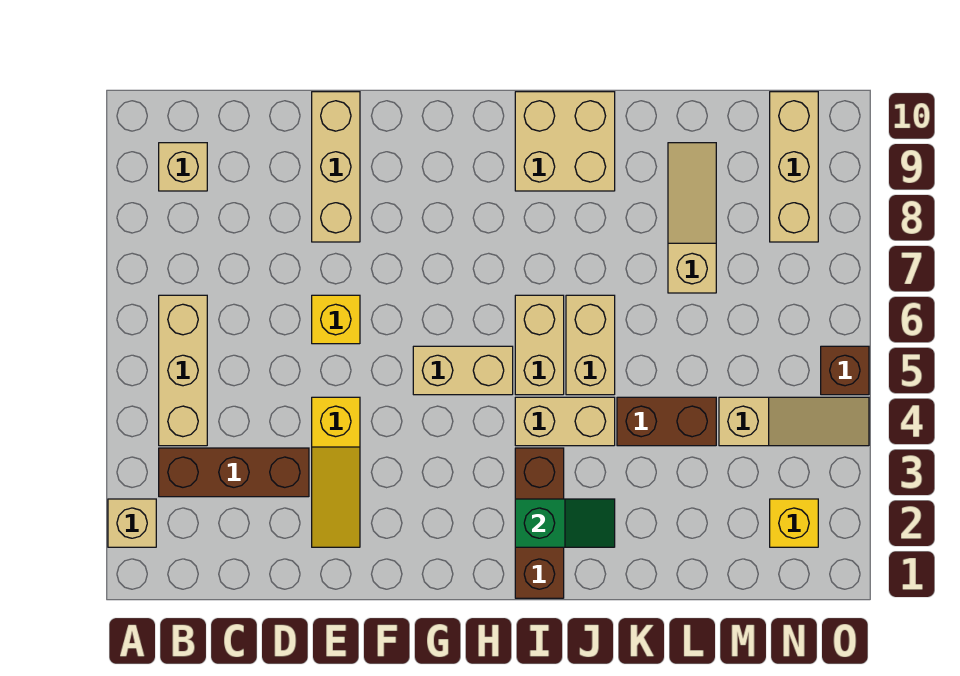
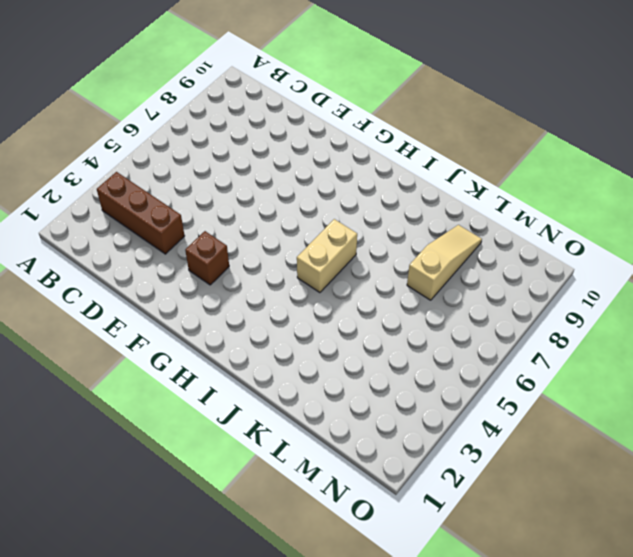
brown brick F3 level 1 -> brown brick O5 level 1
none -> tan brick A2 level 1
none -> tan brick B4:B6 level 1
none -> tan brick B9 level 1

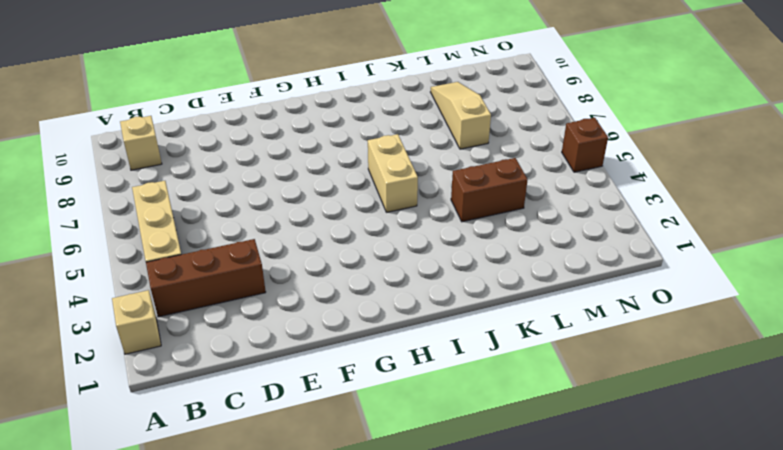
none -> yellow slope E2:E4 level 1 top 4
none -> yellow brick E6 level 1
none -> tan brick E8:E10 level 1

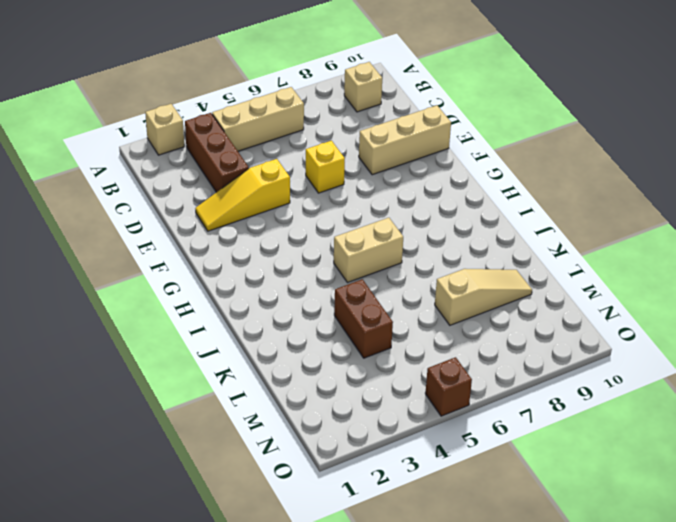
none -> tan brick G5:H5 level 1
none -> brown brick I1:I3 level 1
none -> tan brick I4:J4 level 1

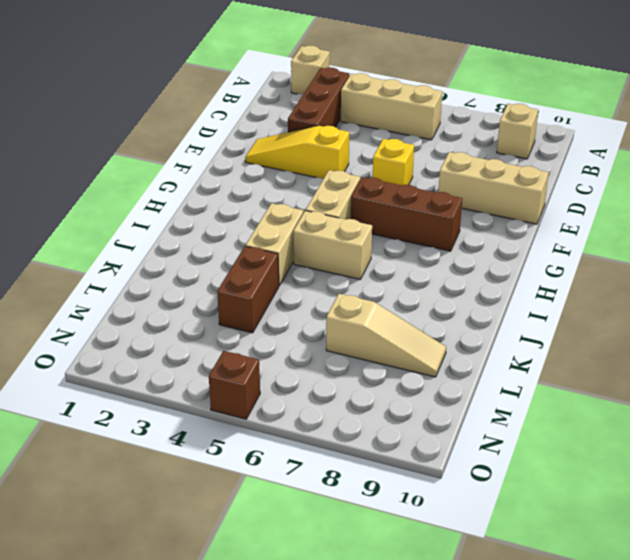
brown brick G6:G8 level 1 -> brown brick I1:I3 level 1
none -> tan brick I9:J10 level 1
none -> tan brick J5:J6 level 1
none -> tan slope M4:O4 level 1 top M

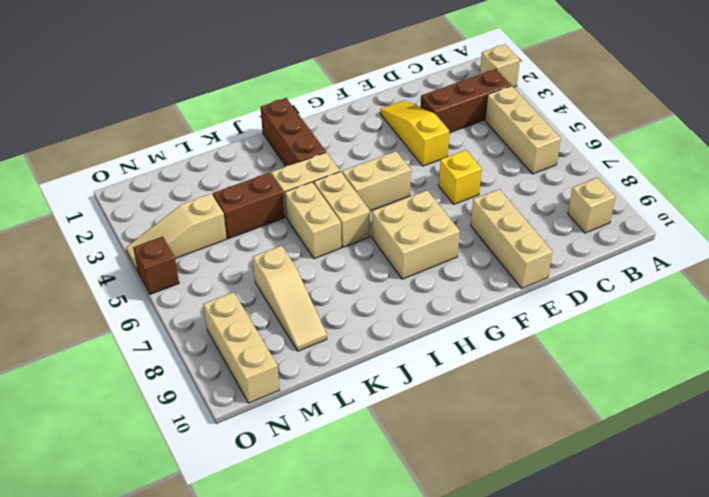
tan brick G7:H8 level 1 -> tan brick I9:J10 level 1
none -> yellow brick N2 level 1
none -> green slope I2:J2 level 2 top I

